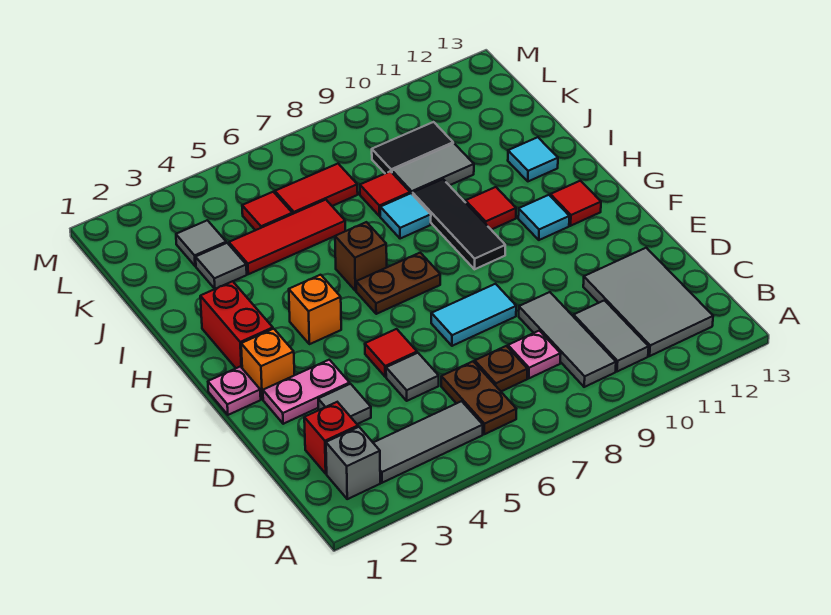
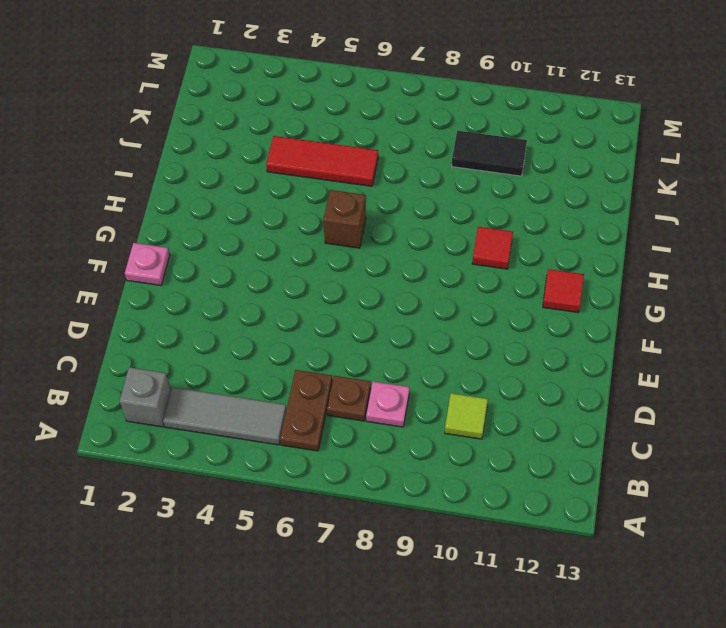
lime tile C10 level 1 -> grey tile B10:C10 level 1
none -> grey tile B9:D9 level 1
none -> grey tile B11:D12 level 1
none -> red brick C2 level 1
none -> grey tile D3 level 1

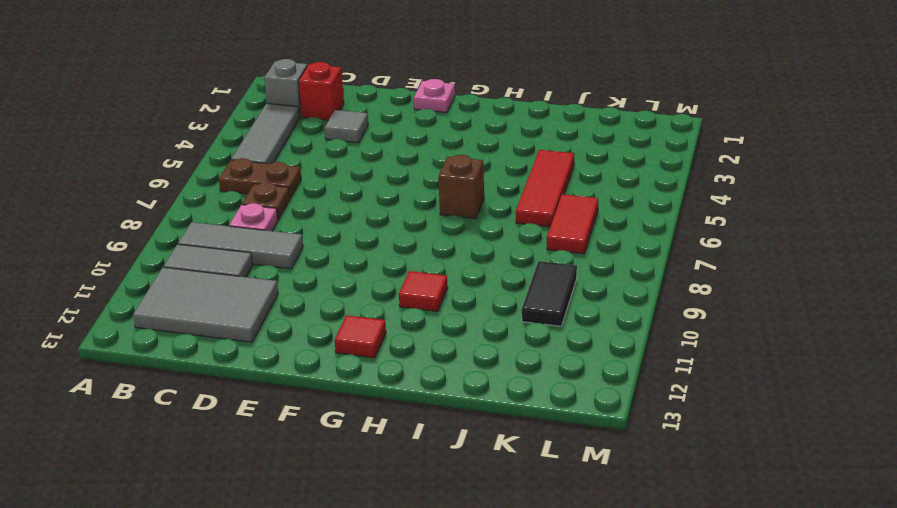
none -> grey tile D5 level 1
none -> pink plate E2:E3 level 1
none -> red tile E5 level 1
none -> cyan tile E7:E8 level 1

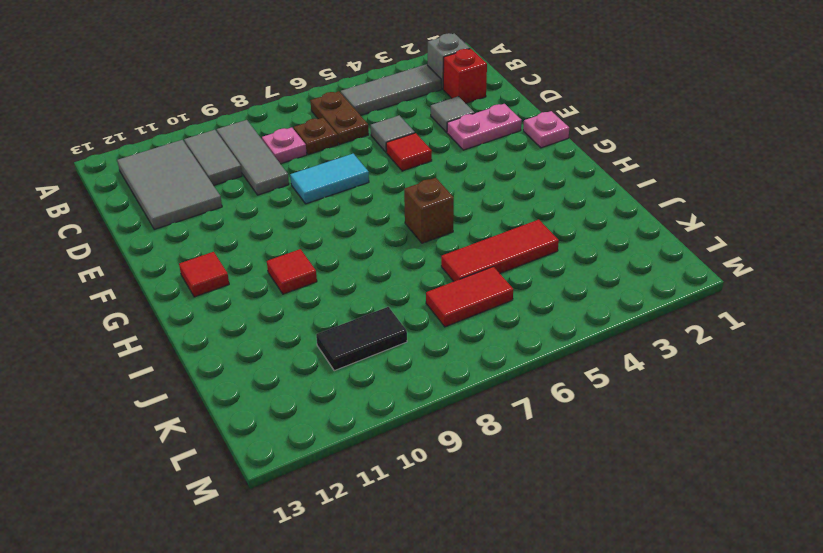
none -> orange brick F2 level 1
none -> red brick G2:H2 level 1
none -> orange brick G4 level 1
none -> brown plate G6:G7 level 1

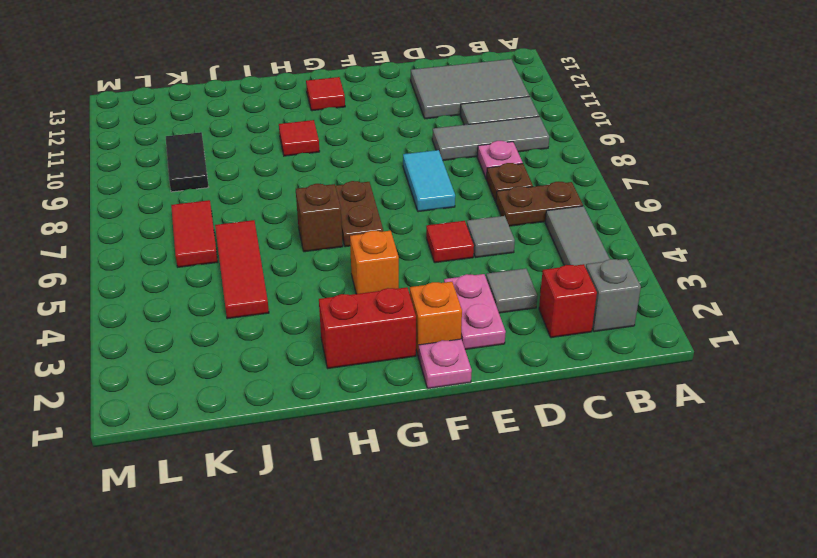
none -> black tile G9:I9 level 1
none -> cyan tile G11 level 1
none -> cyan tile I8 level 1
none -> cyan tile I12 level 1

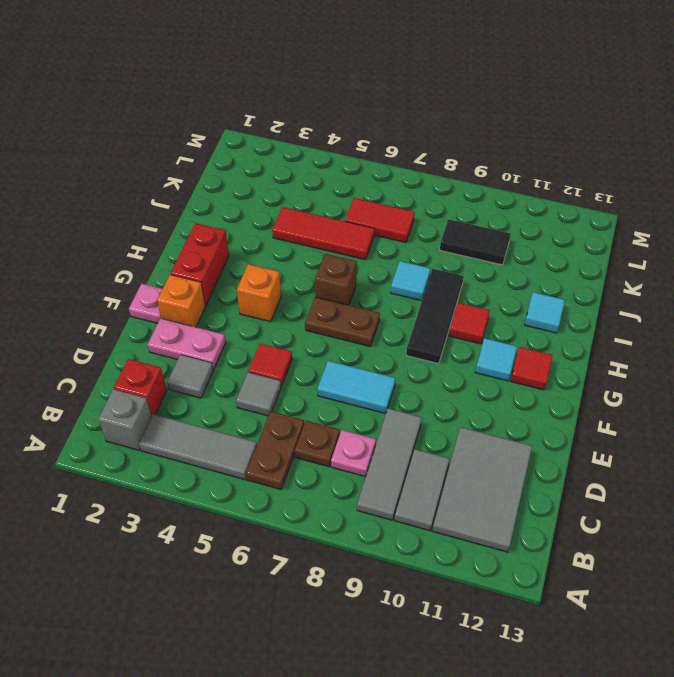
none -> grey tile J3 level 1
none -> red tile J8 level 1
none -> grey tile J9:J10 level 1
none -> grey tile K3 level 1

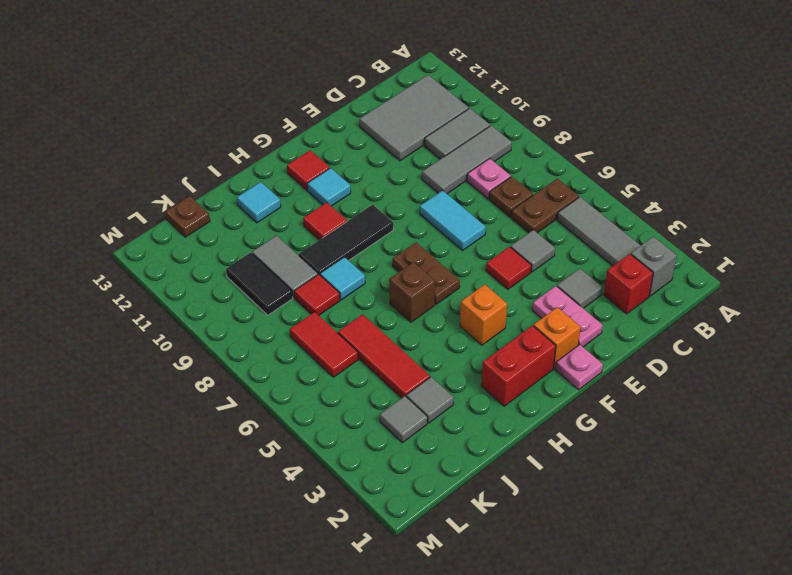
brown plate K13 level 1 -> none
none -> red tile K5 level 1

